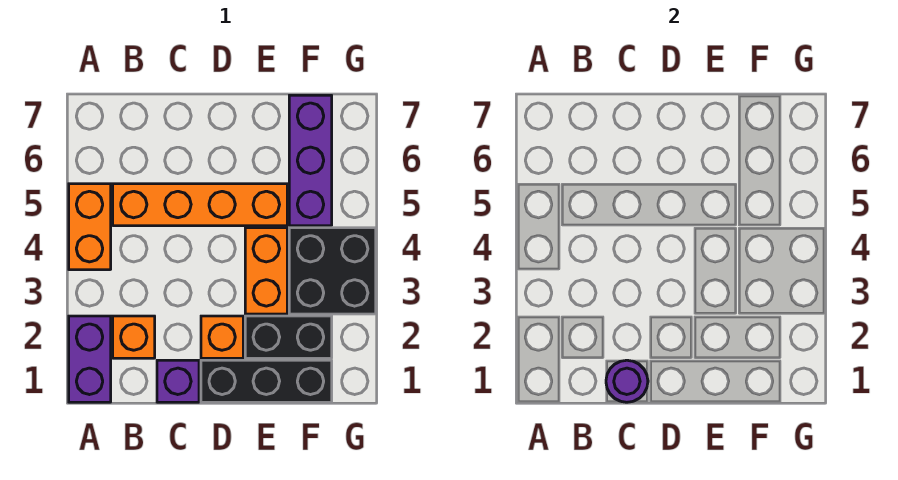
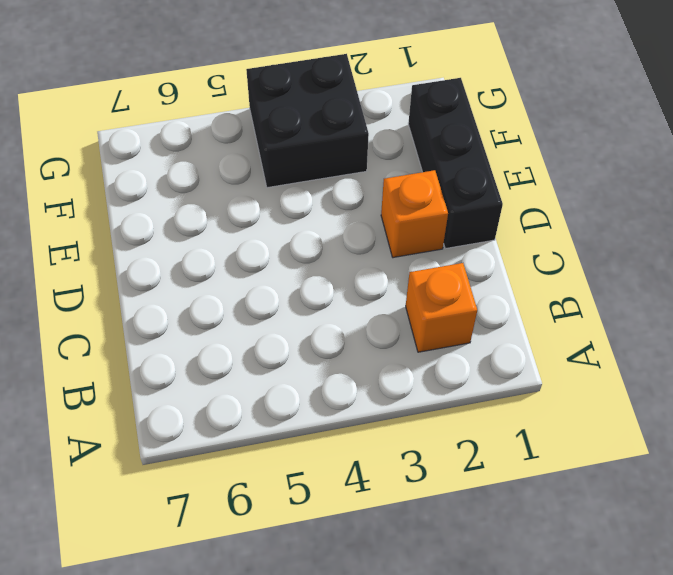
none -> purple brick A1:A2 level 1
none -> orange brick A4:A5 level 1
none -> orange brick B5:E5 level 1

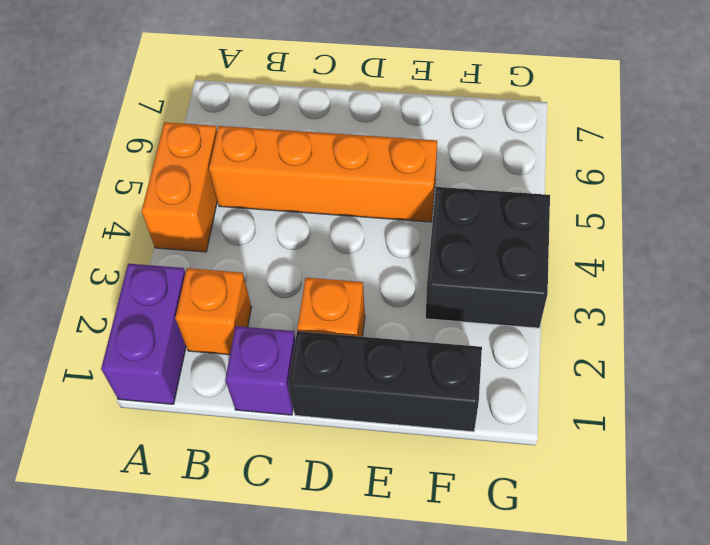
none -> black brick E2:F2 level 1
none -> orange brick E3:E4 level 1
none -> purple brick F5:F7 level 1

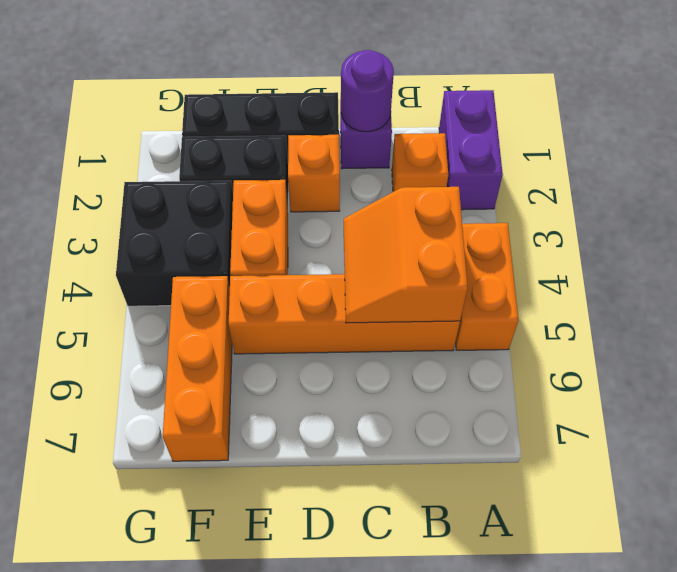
orange slope B4:C5 level 2 top B -> none
orange brick F5:F7 level 1 -> purple brick F5:F7 level 1

